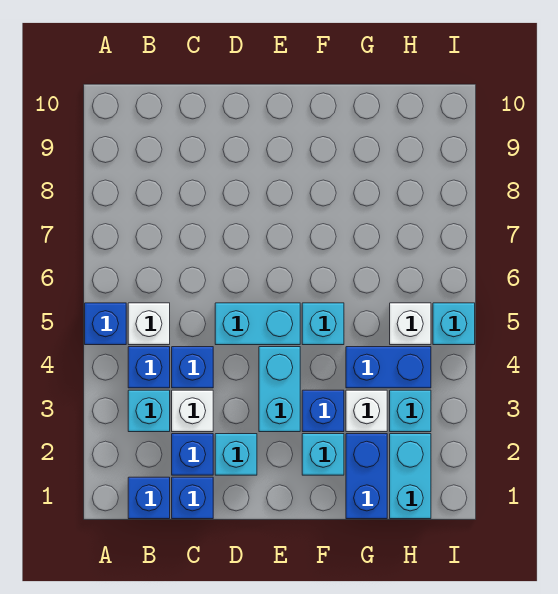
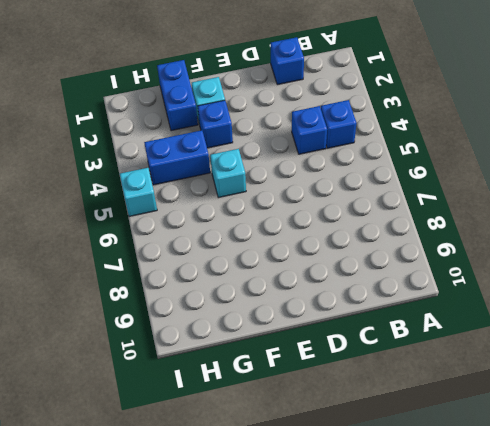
none -> blue brick A5 level 1
none -> blue brick B1 level 1
none -> cyan brick B3 level 1

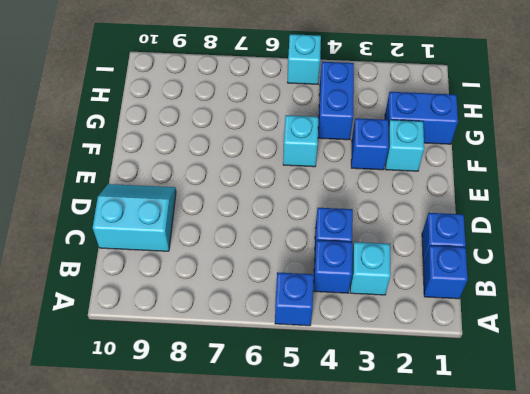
cyan slope C9:D10 level 1 top C -> none
none -> white brick B5 level 1
none -> blue brick C2 level 1
none -> white brick C3 level 1

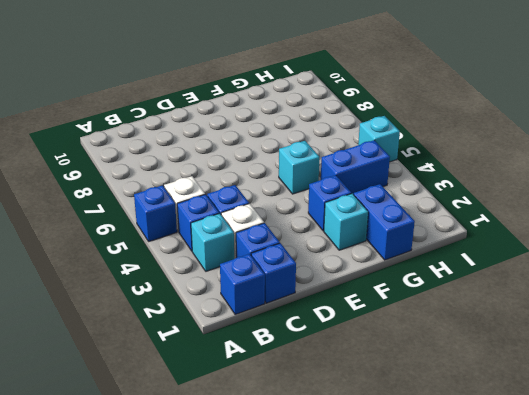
none -> cyan brick D2 level 1
none -> cyan brick D5:E5 level 1
none -> cyan brick E3:E4 level 1

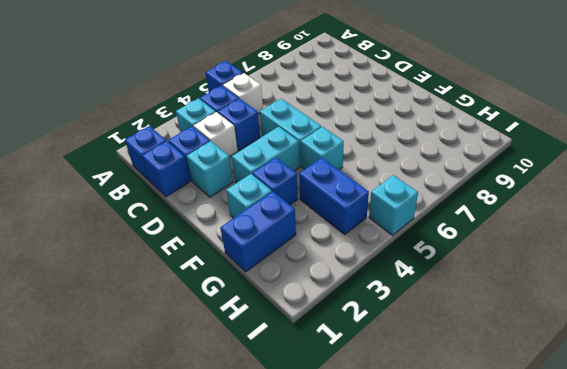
none -> white brick G3 level 1
none -> cyan brick H1:H2 level 1
none -> cyan brick H3 level 1

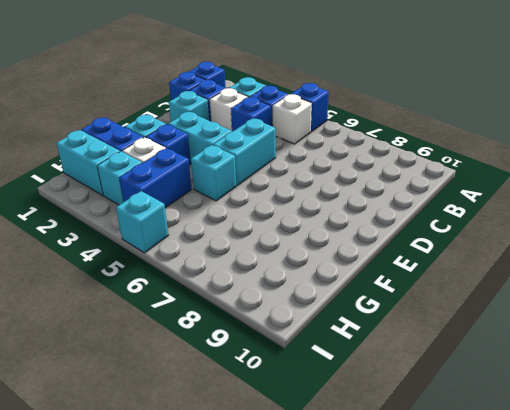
none -> white brick H5 level 1

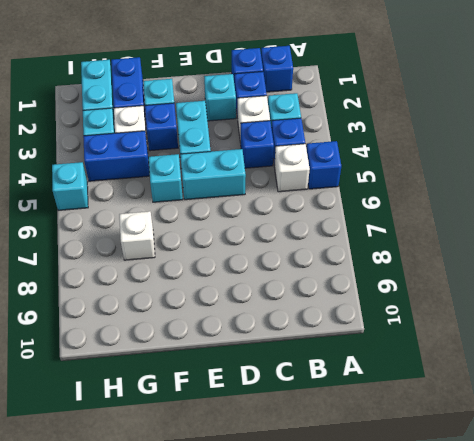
white brick G7 level 1 -> white brick H5 level 1

